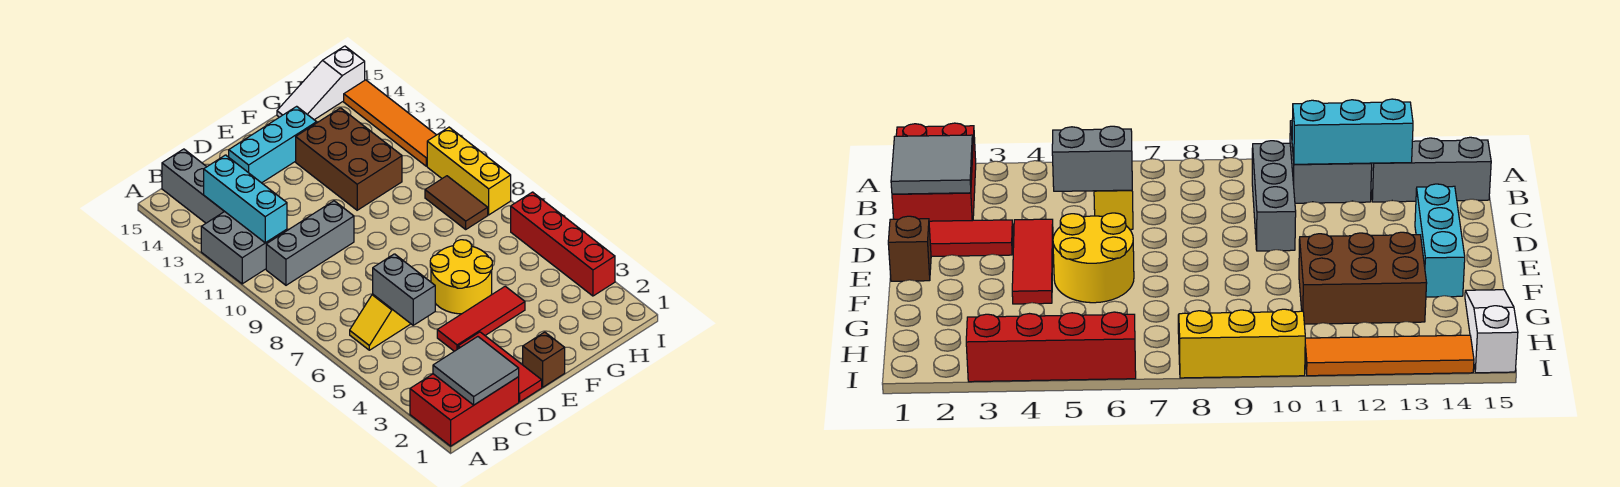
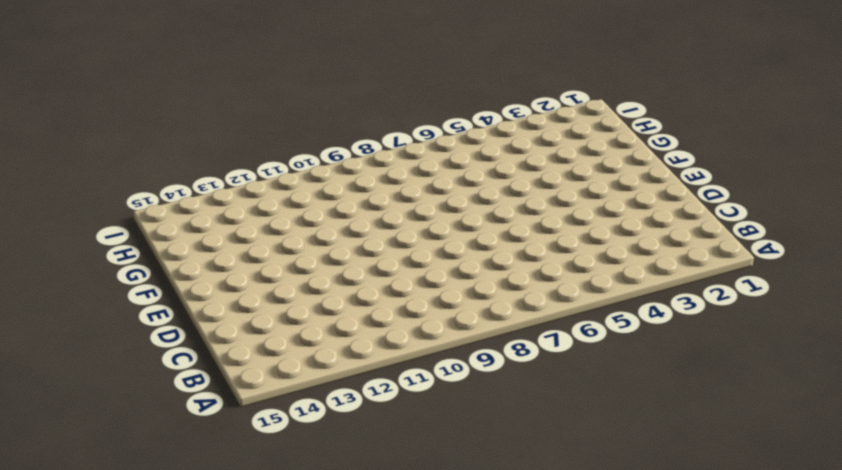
none -> red brick A1:C2 level 1
none -> grey brick A11:B12 level 1
none -> yellow slope B6:C6 level 1 top C

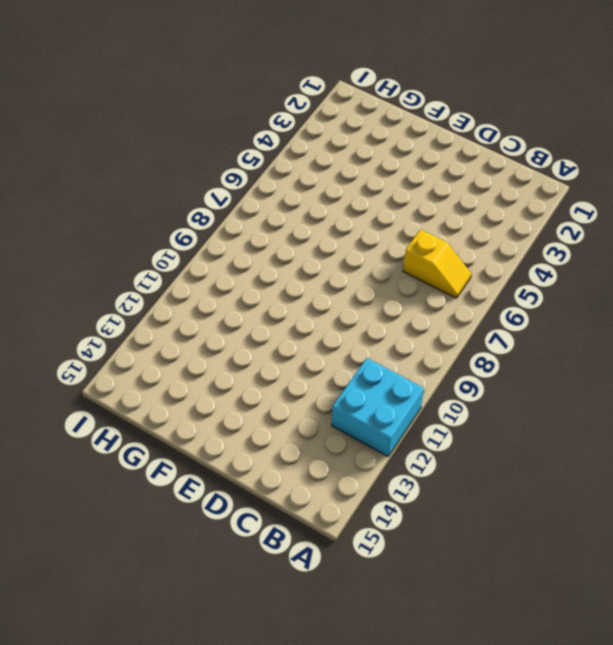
cyan brick A11:B12 level 1 -> grey brick A11:B12 level 1
none -> red brick A1:C2 level 1
none -> grey brick B10:D10 level 1
none -> grey brick B13:B15 level 1

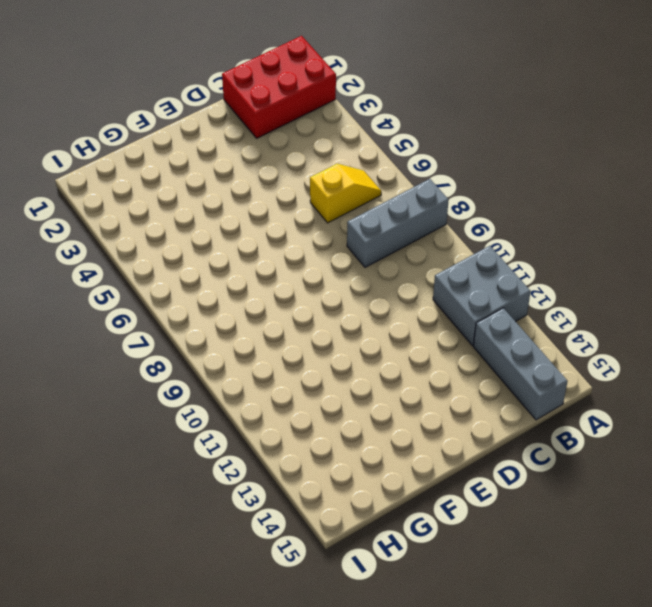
grey brick A8:C8 level 1 -> grey brick B10:D10 level 1
none -> red tile D1:D3 level 1
none -> red tile D4:F4 level 1
none -> cyan brick D14:F14 level 1

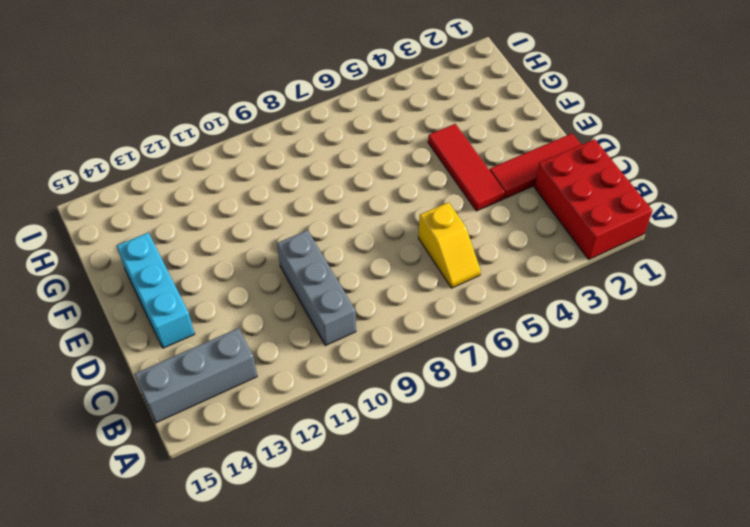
none -> grey brick A11:B12 level 1
none -> brown brick E1 level 1
none -> yellow round brick E5:F6 level 1

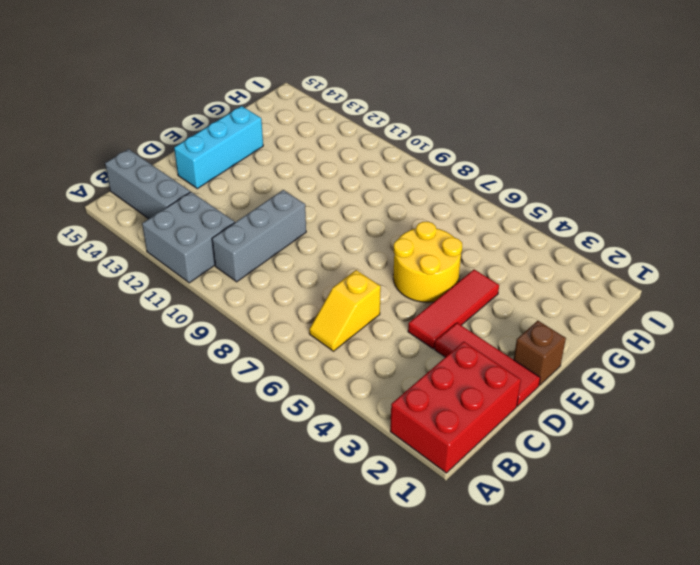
none -> brown brick F11:G13 level 1
none -> white slope G15:I15 level 1 top I
none -> brown tile H8:H9 level 1

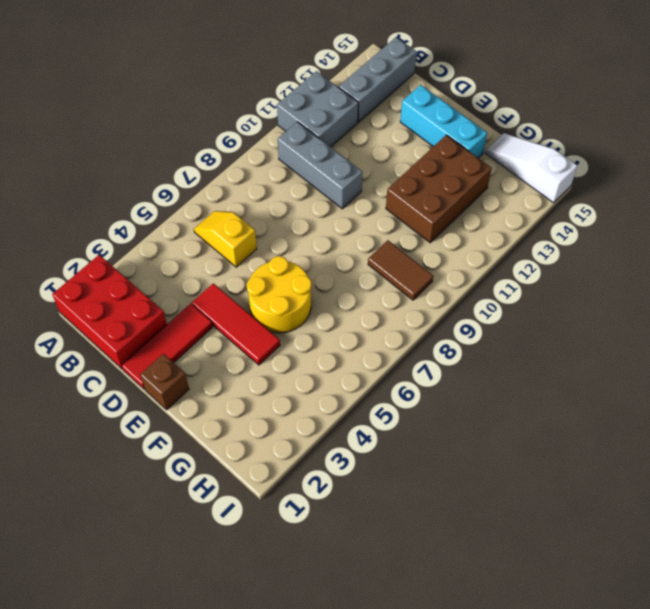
brown tile G9:H9 level 1 -> brown tile H8:H9 level 1
none -> red brick I3:I6 level 1
none -> yellow brick I8:I10 level 1
none -> orange tile I11:I14 level 1

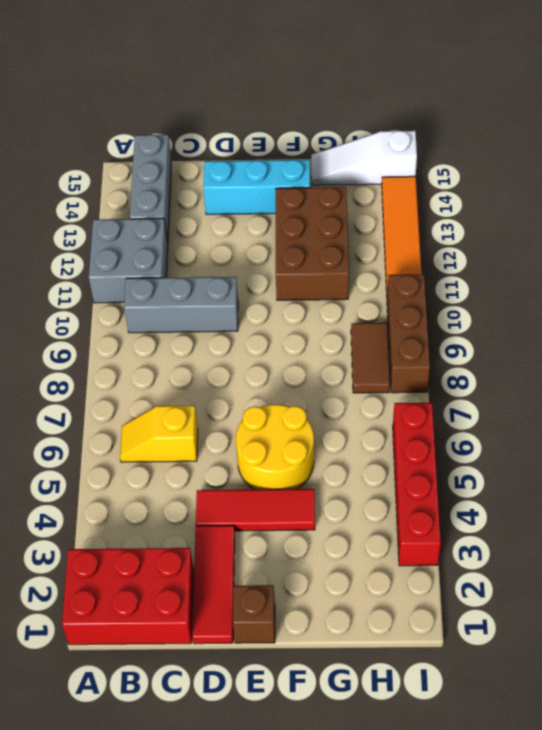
brown brick I8:I10 level 1 -> yellow brick I8:I10 level 1
none -> grey tile B1:C2 level 2
none -> cyan brick B11:B13 level 2
none -> grey brick C5:C6 level 2

